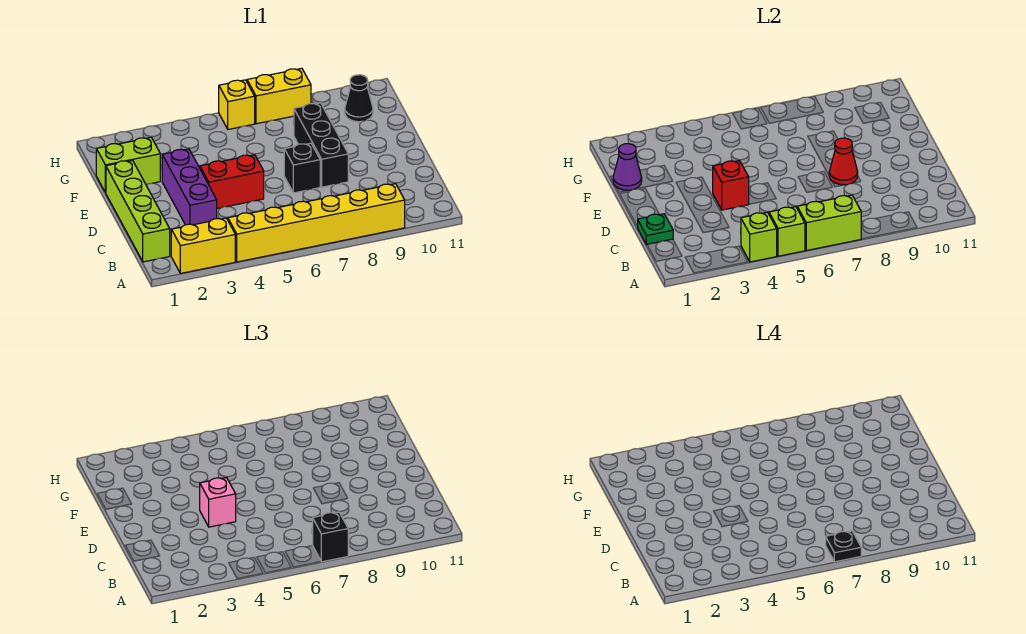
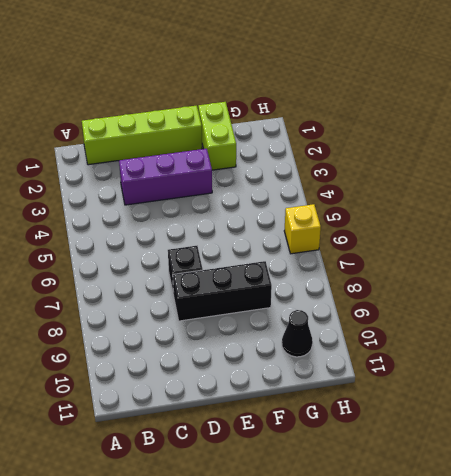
none -> yellow brick A2:A3 level 1
none -> yellow brick A4:A9 level 1
none -> red brick D4:D5 level 1

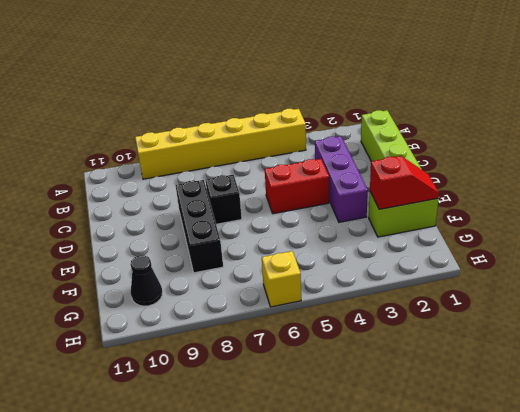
red slope F1:F2 level 2 top 2 -> purple cone F1 level 2
none -> yellow brick A2:A3 level 1
none -> yellow brick H7:H8 level 1
none -> lime brick A4 level 2

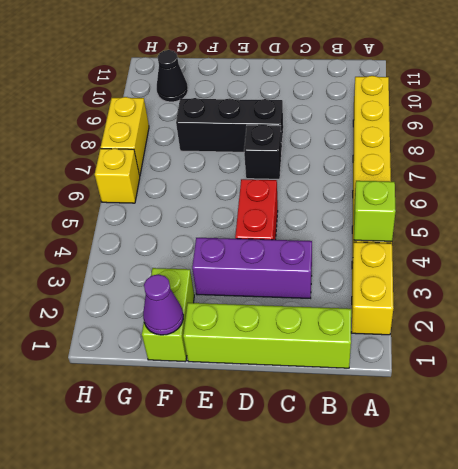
none -> lime brick A5 level 2
none -> lime brick A6:A7 level 2
none -> green plate C1 level 2

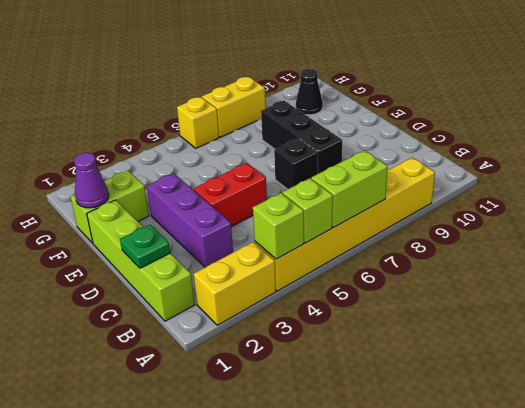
none -> red brick D4 level 2
none -> red cone D8 level 2
none -> black brick A7 level 3

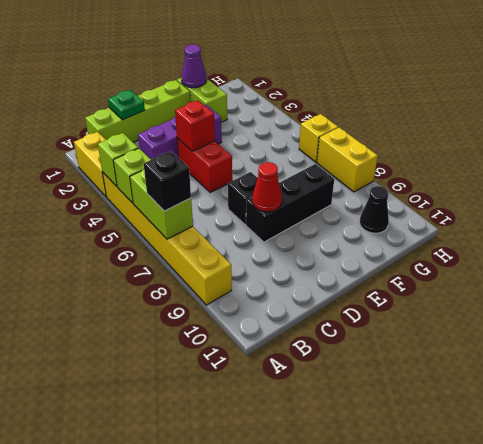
none -> pink brick D4 level 3
none -> black plate A7 level 4

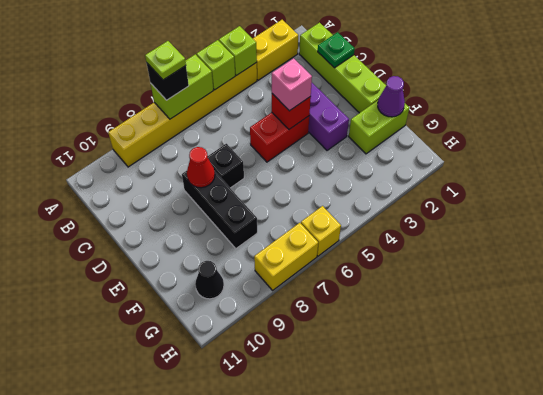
lime plate A7 level 4 -> black plate A7 level 4

